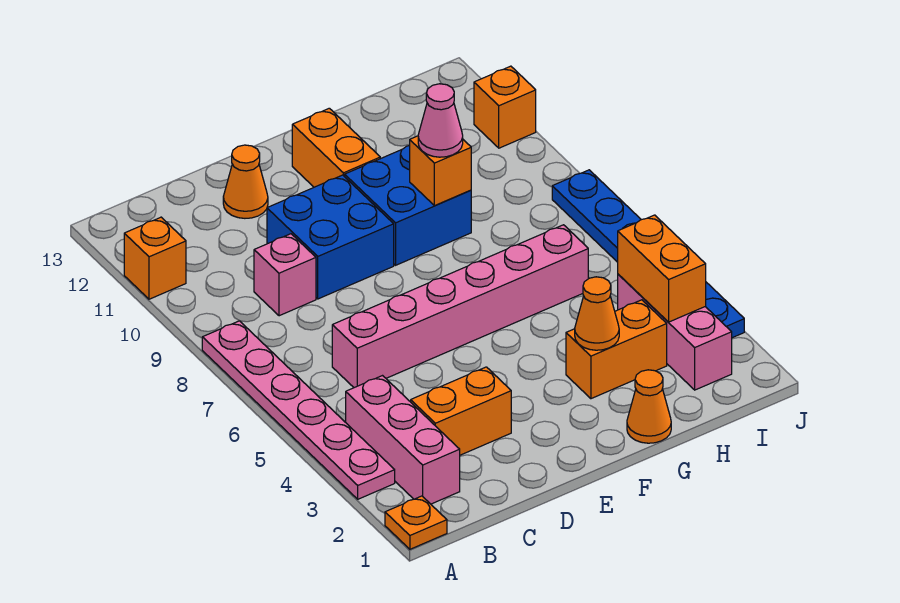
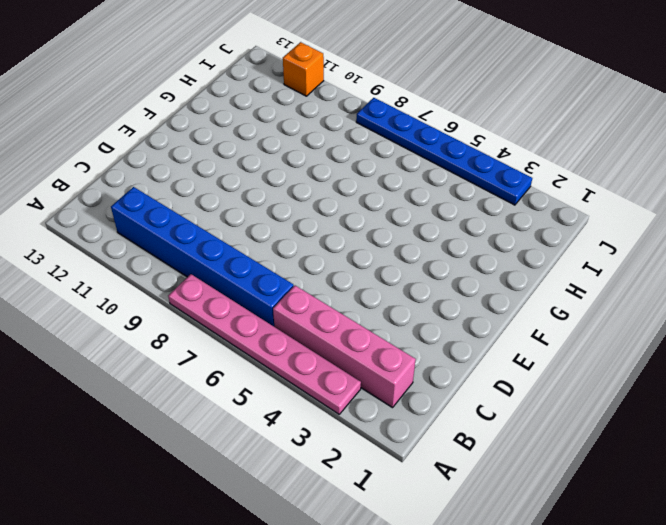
pink brick B2:B5 level 1 -> pink brick B2:B4 level 1
blue brick B6:B11 level 1 -> none
none -> orange plate A1 level 1
none -> orange brick A11 level 1
none -> orange brick C3:D3 level 1

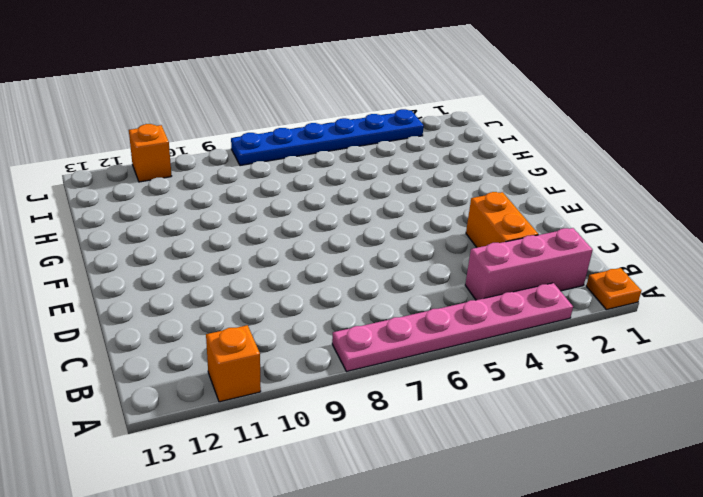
none -> pink brick C6:H6 level 1
none -> pink brick C9 level 1
none -> blue brick D9:E10 level 1

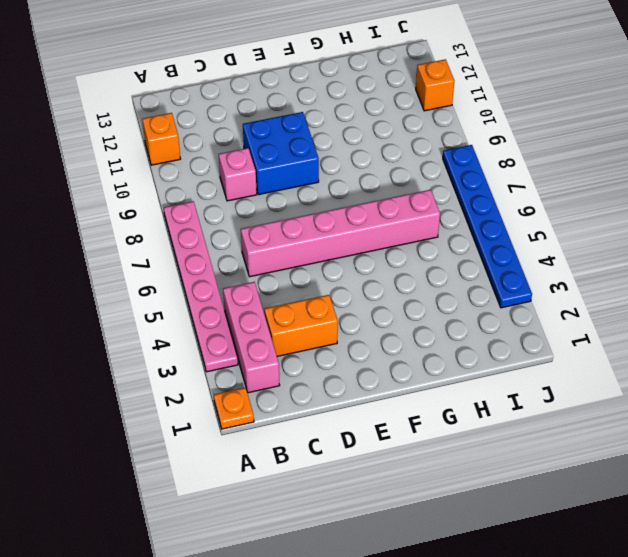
none -> orange cone D12 level 1
none -> blue brick F9:G10 level 1
none -> orange brick F11:F12 level 1

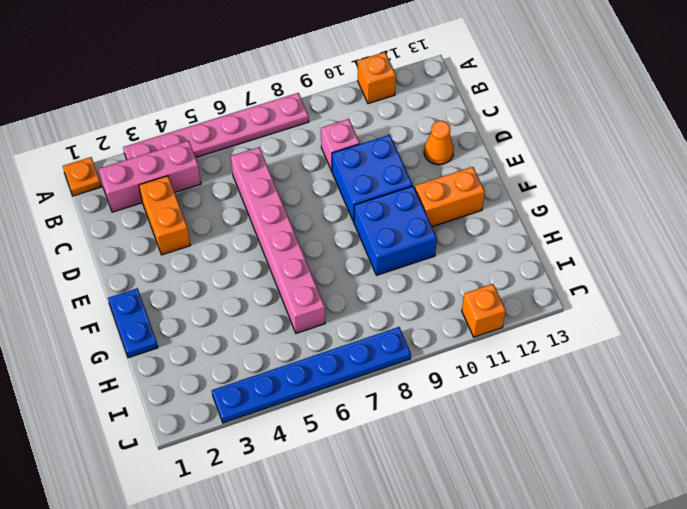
blue plate F1:G1 level 1 -> orange cone G1 level 1
none -> orange brick G3:H3 level 1
none -> pink brick I2:I4 level 1
none -> orange cone G3 level 2

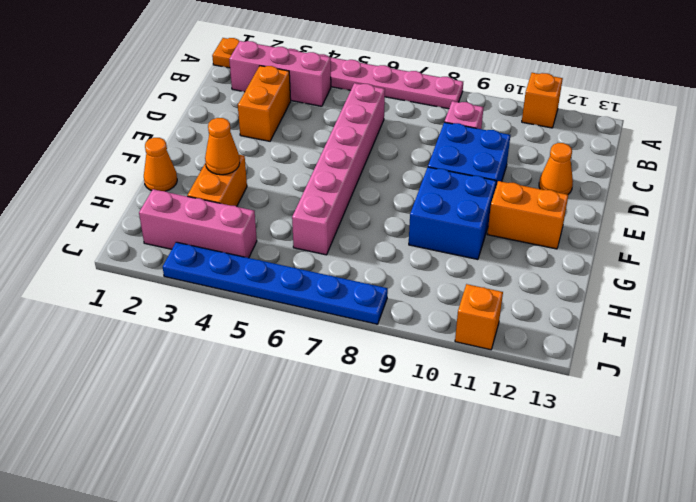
none -> orange brick G9 level 2
none -> orange brick I3:I4 level 2
none -> pink cone G9 level 3

